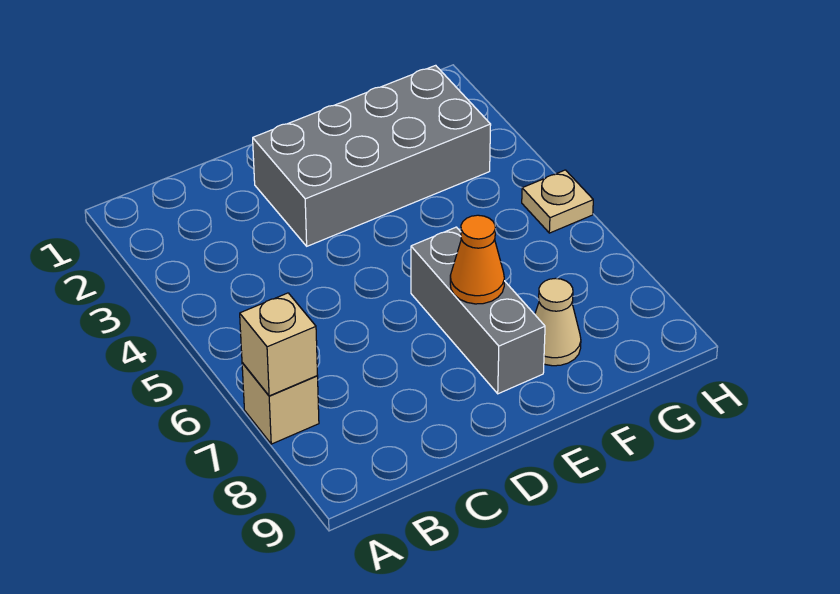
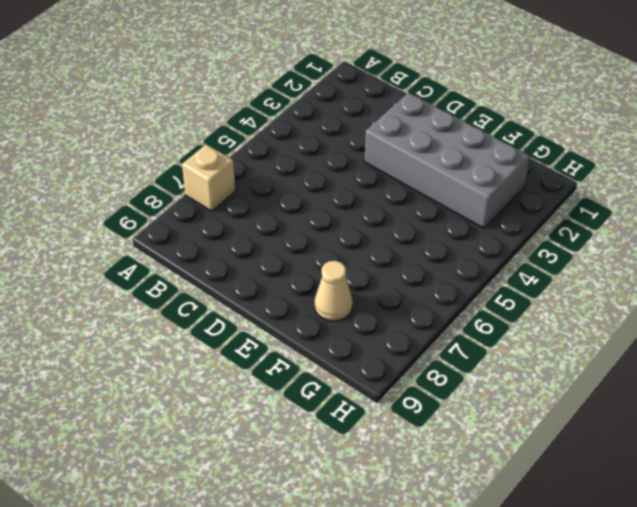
none -> grey brick E6:E8 level 1
none -> tan plate H5 level 1

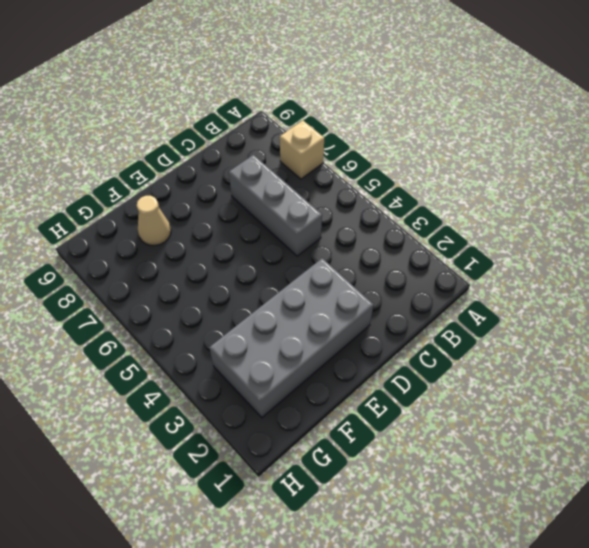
grey brick C5:C7 level 1 -> grey brick E6:E8 level 1
none -> tan plate H5 level 1
none -> tan brick A7 level 2

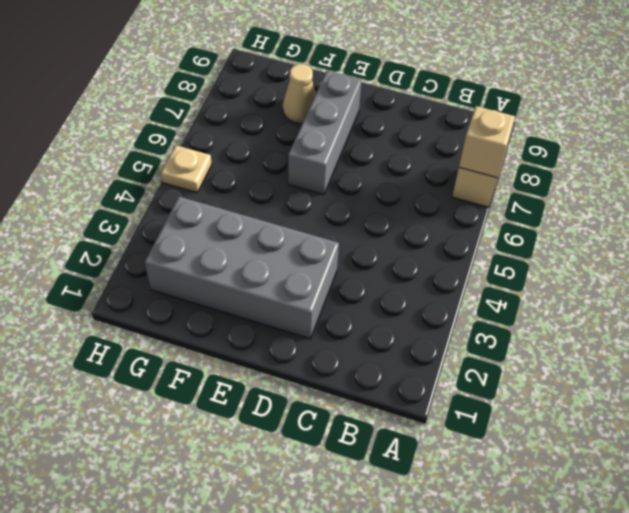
none -> orange cone E7 level 2

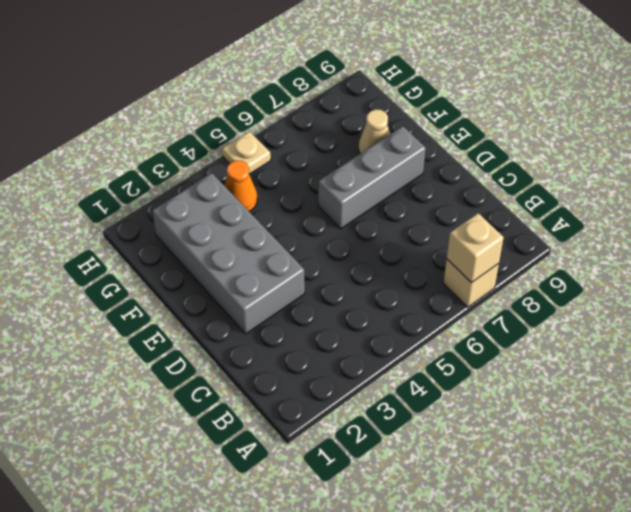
orange cone G4 level 1 -> orange cone E7 level 2

